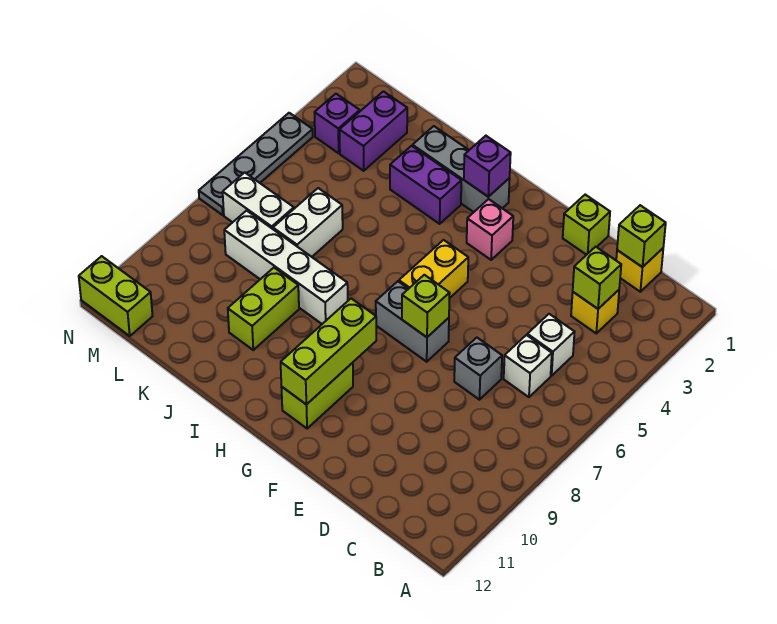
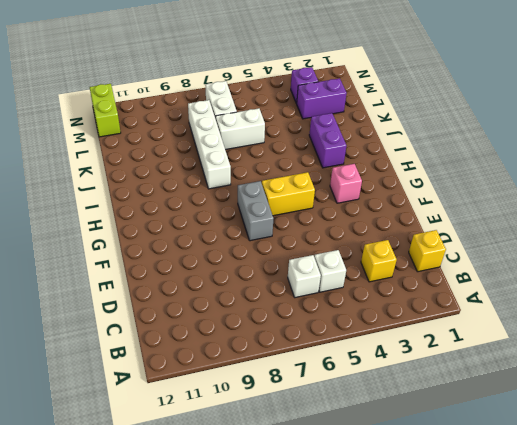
none -> grey brick D7 level 1
none -> lime brick E1 level 1
none -> lime brick G10:G11 level 1

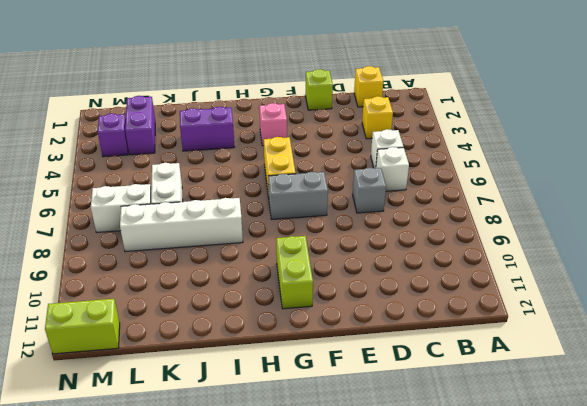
none -> grey brick H2:J2 level 1
none -> lime brick J9:J10 level 1
none -> grey plate N4:N7 level 1

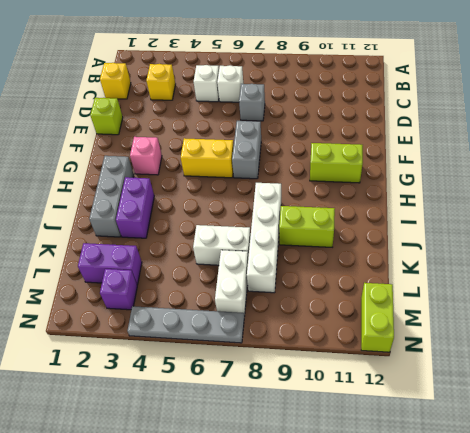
none -> lime brick C1 level 2
none -> lime brick C3 level 2
none -> lime brick F7 level 2

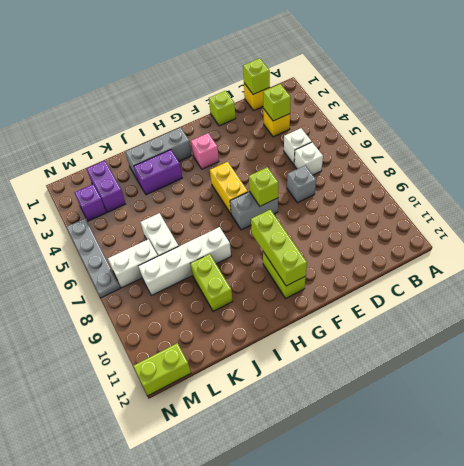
none -> purple brick H2 level 2

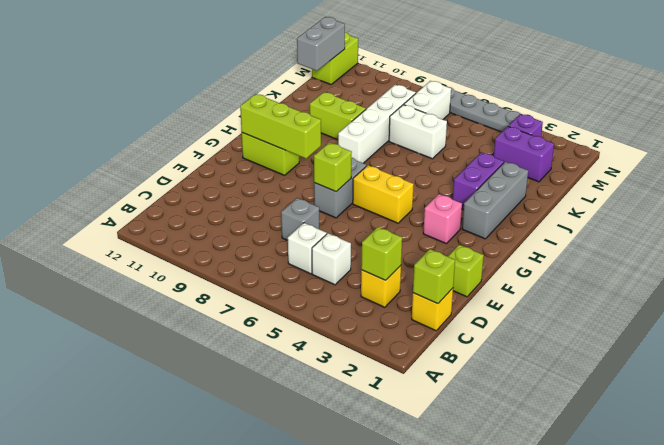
grey brick L12:M12 level 2 -> none
none -> purple brick H2 level 2

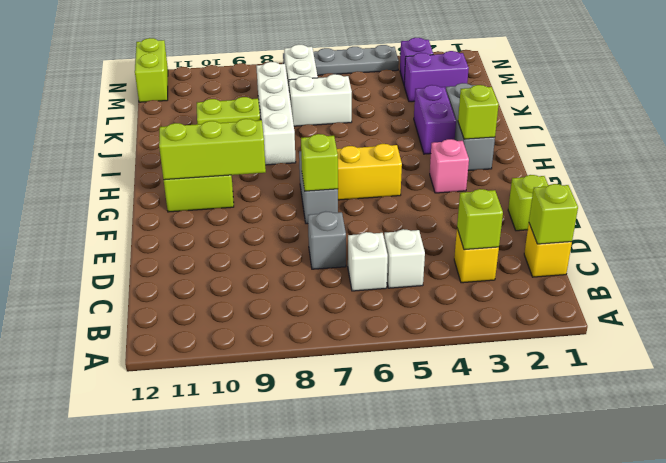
lime brick H2 level 2 -> purple brick H2 level 2

